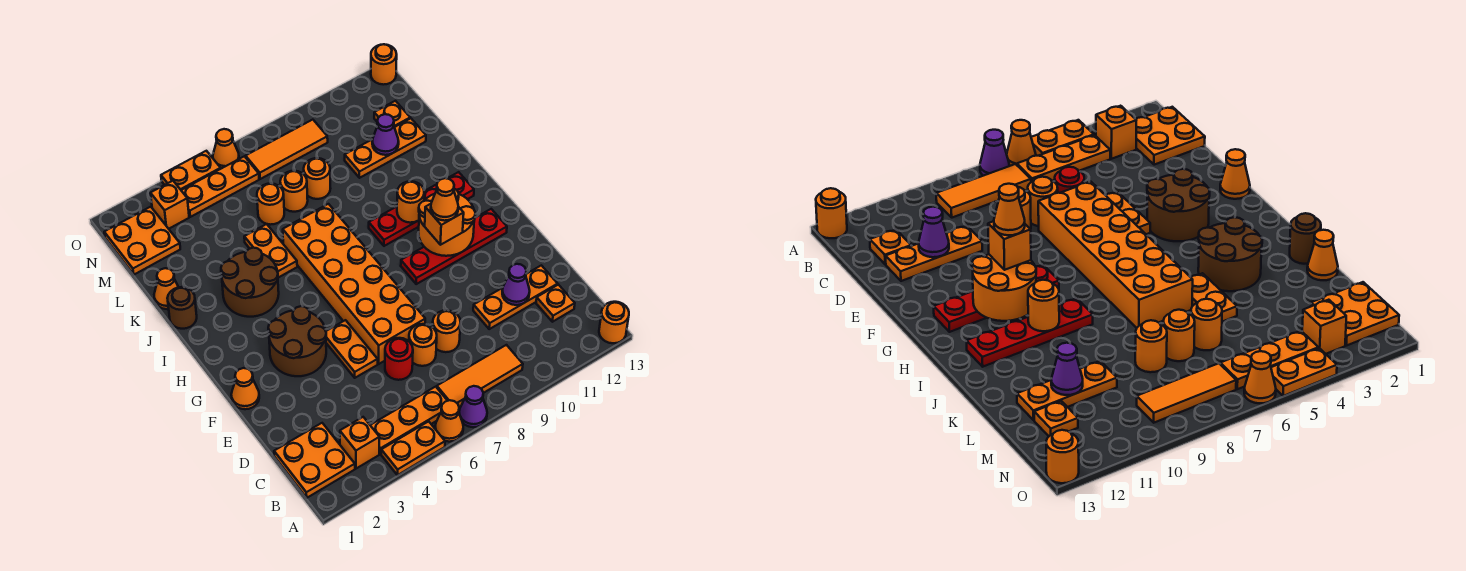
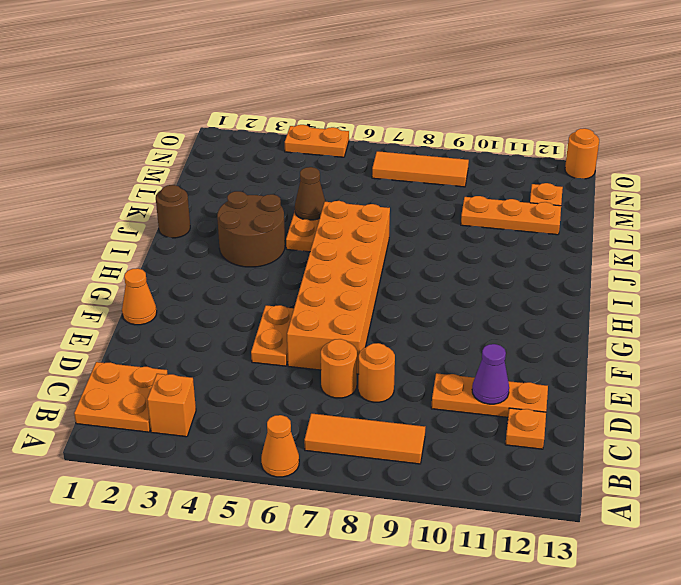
brown cone K5 level 2 -> none
none -> orange plate A4:A5 level 1
none -> purple cone A7 level 1
none -> orange round brick A13 level 1
none -> orange plate B4:B6 level 1

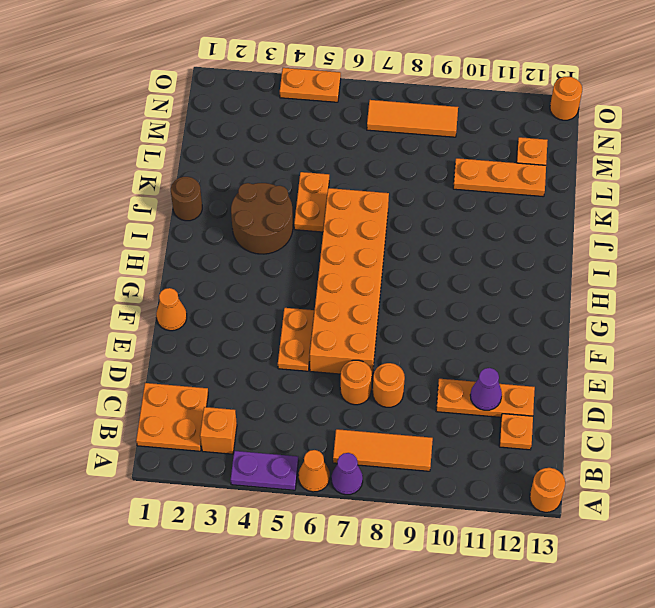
purple plate A4:A5 level 1 -> orange plate A4:A5 level 1
none -> orange plate B4:B6 level 1
none -> red round brick D6 level 1
none -> brown round brick F3:G4 level 1
none -> red plate G9:G12 level 1

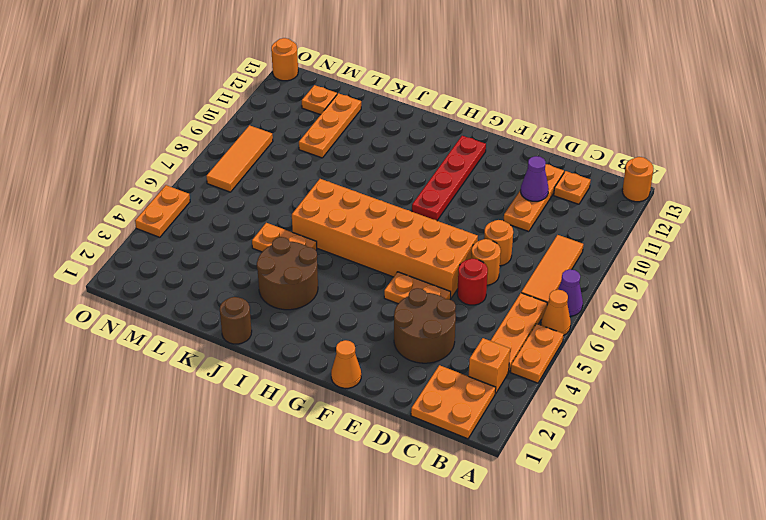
brown round brick D3:E4 level 1 -> brown round brick F3:G4 level 1
none -> red plate I9:I12 level 1
none -> orange cone K1 level 1
none -> orange round brick L6 level 1
none -> orange round brick L7 level 1

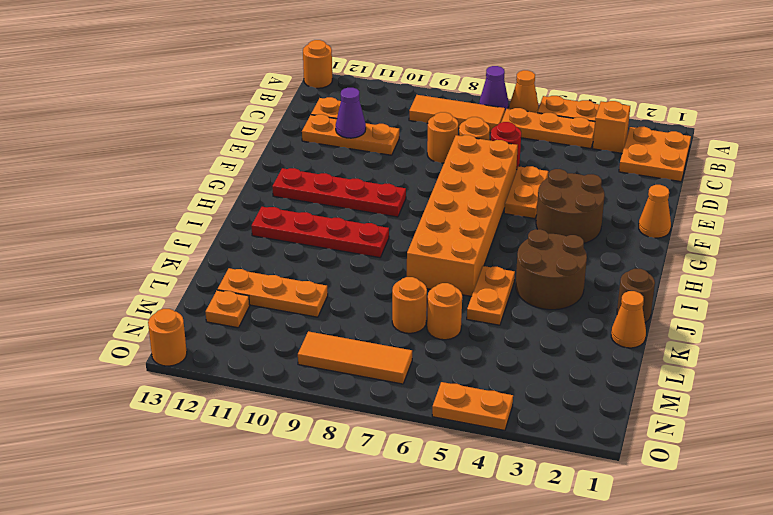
none -> orange round brick L8 level 1
none -> orange plate M1:N2 level 1
none -> orange brick N3 level 1
none -> orange plate N4:N6 level 1

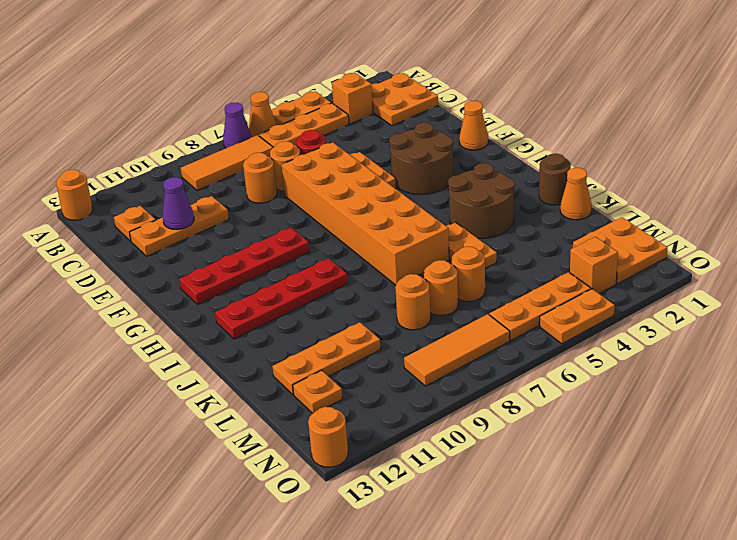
none -> orange cone O6 level 1
none -> orange round brick G10:H11 level 2
none -> orange round brick I10 level 2
none -> purple cone L11 level 2

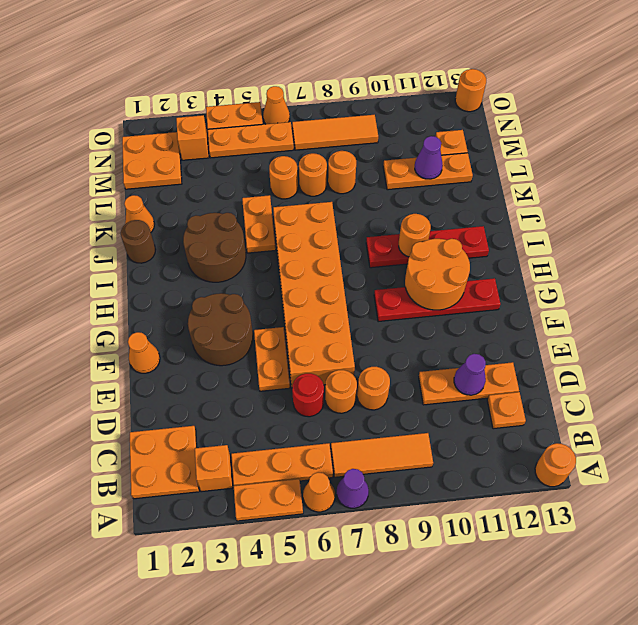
none -> orange brick G10 level 3
none -> orange cone G10 level 4

